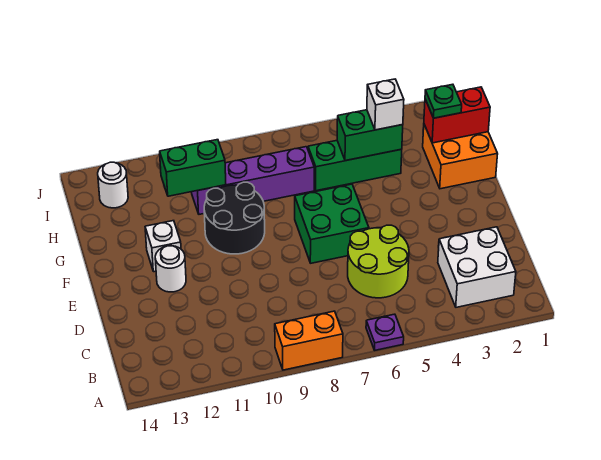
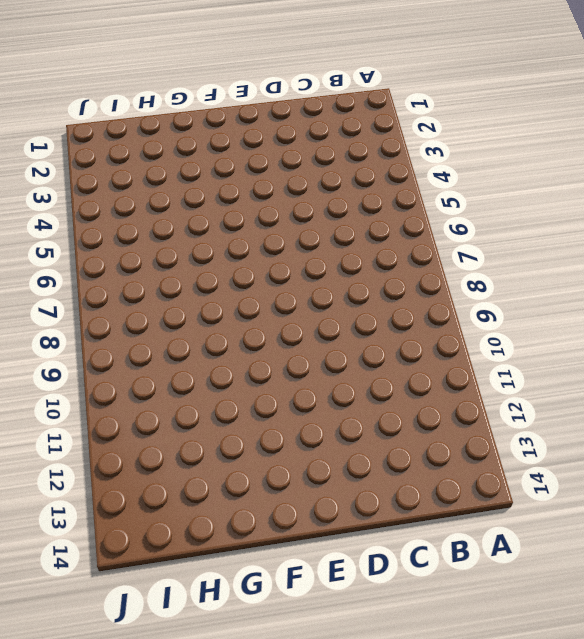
none -> purple plate A6 level 1
none -> orange brick A8:A9 level 1
none -> white brick B2:C3 level 1

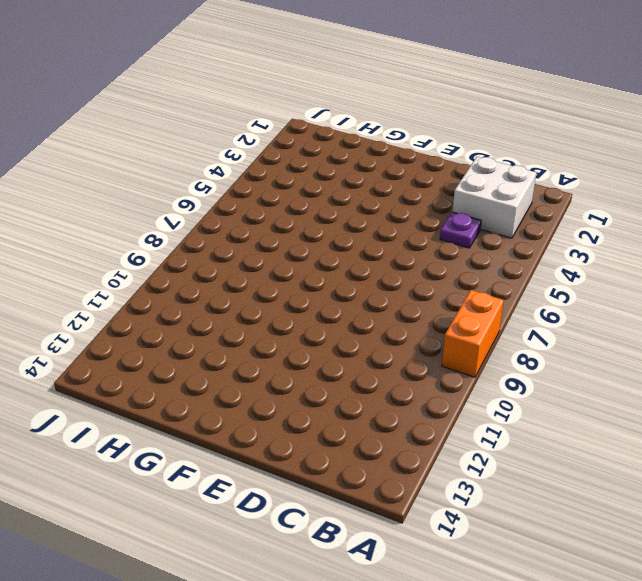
purple plate C4 level 1 -> purple plate A6 level 1
none -> lime round brick C5:D6 level 1
none -> green brick E6:F7 level 1
none -> white round brick E12 level 1

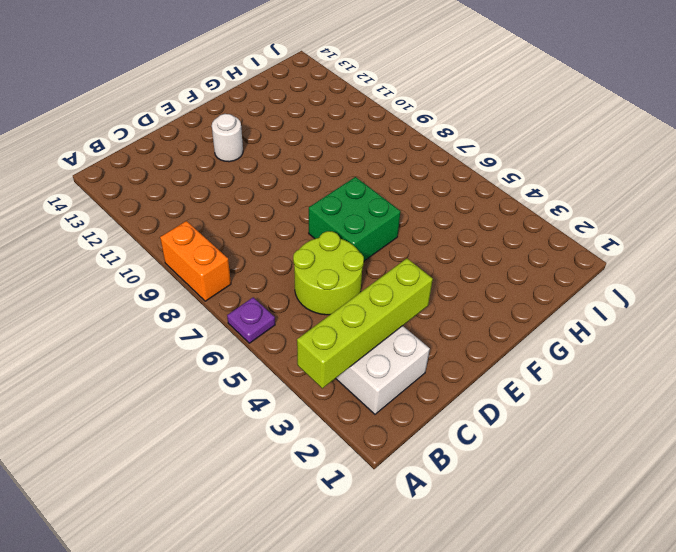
lime brick A3:D3 level 2 -> none
none -> black round brick F9:G10 level 1
none -> white brick F12 level 1
none -> orange brick G1:H2 level 1

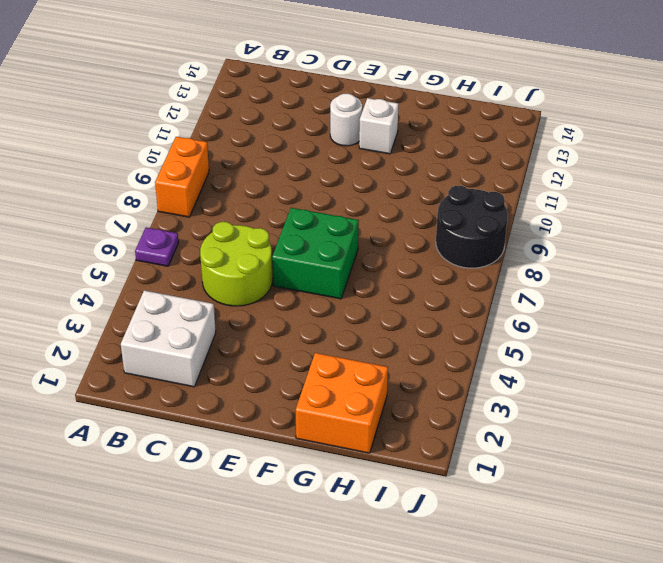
black round brick I8:J9 level 1 -> black round brick F9:G10 level 1
none -> green brick H4:H6 level 1
none -> purple brick H7:H10 level 1
none -> white round brick I13 level 1

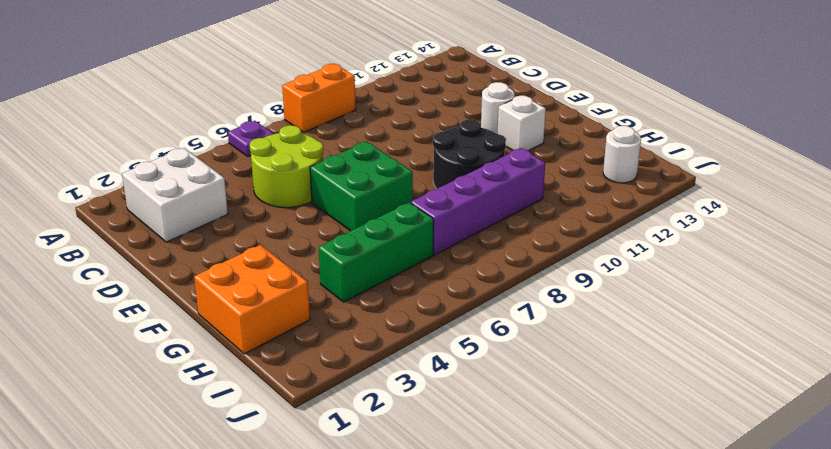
none -> red brick H1:H2 level 2
none -> green brick H4:H5 level 2
none -> green brick H10:H11 level 2

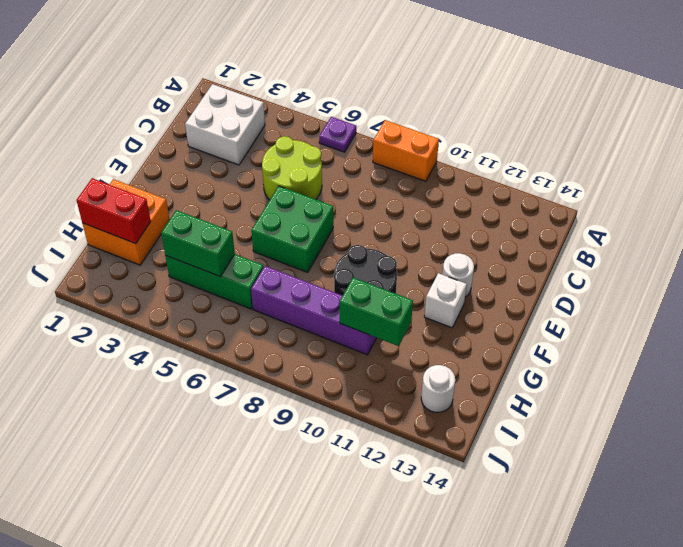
none -> green plate H2 level 3
none -> white brick H4 level 3

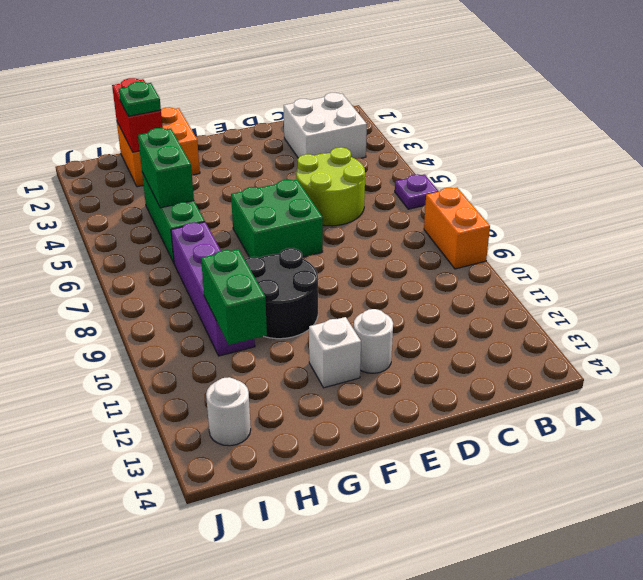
none -> white brick H4 level 3

